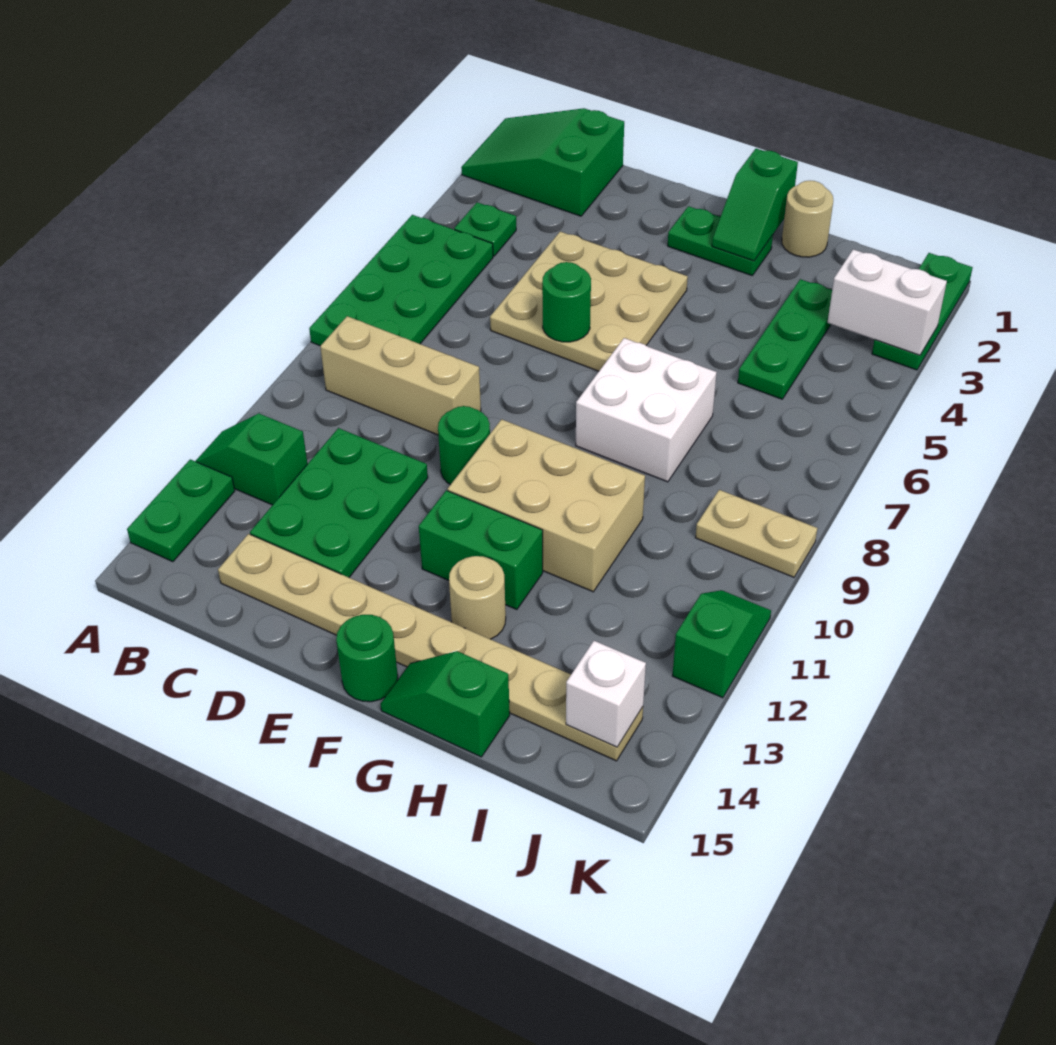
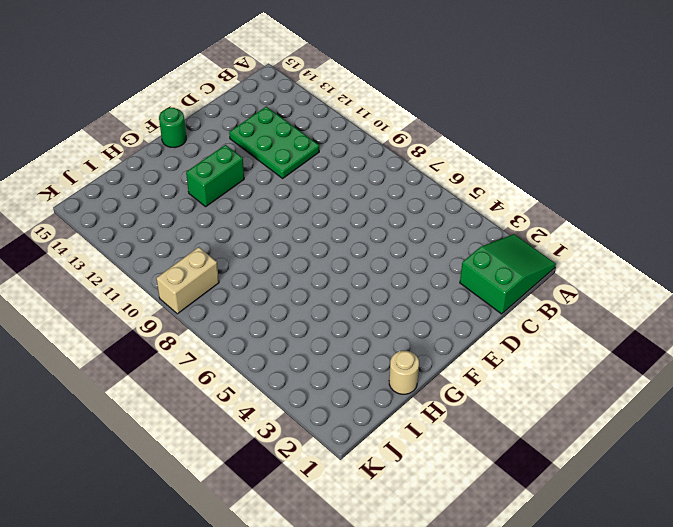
tan brick J9:K9 level 1 -> tan plate J9:K9 level 1
none -> green plate A5:B8 level 1
none -> green slope A12:B12 level 1 top B
none -> green plate A13:A14 level 1

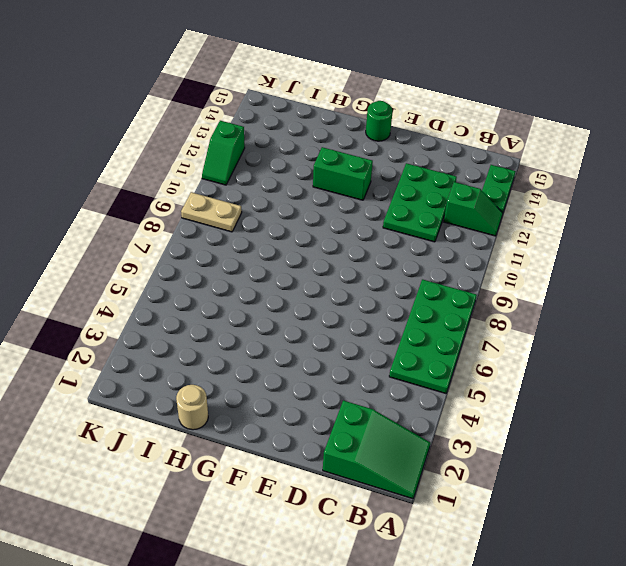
none -> green plate B4 level 1
none -> tan brick B9:D9 level 1
none -> tan plate C14:J14 level 1

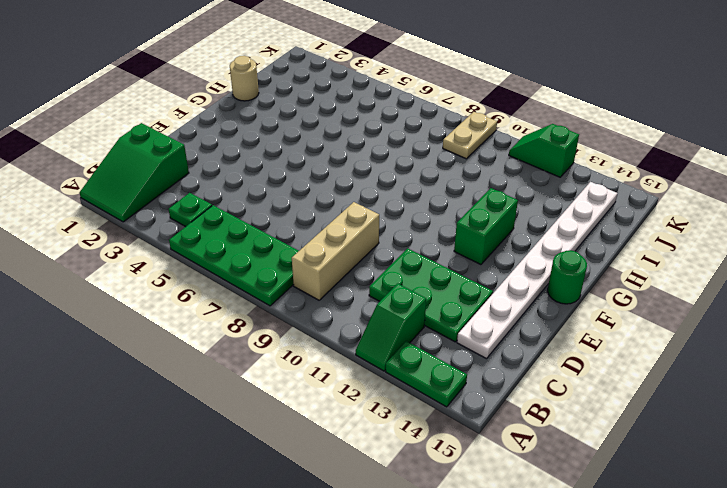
white plate C14:J14 level 1 -> tan plate C14:J14 level 1
none -> tan plate D4:F6 level 1
none -> green round brick E10 level 1
none -> green plate F2:G2 level 1

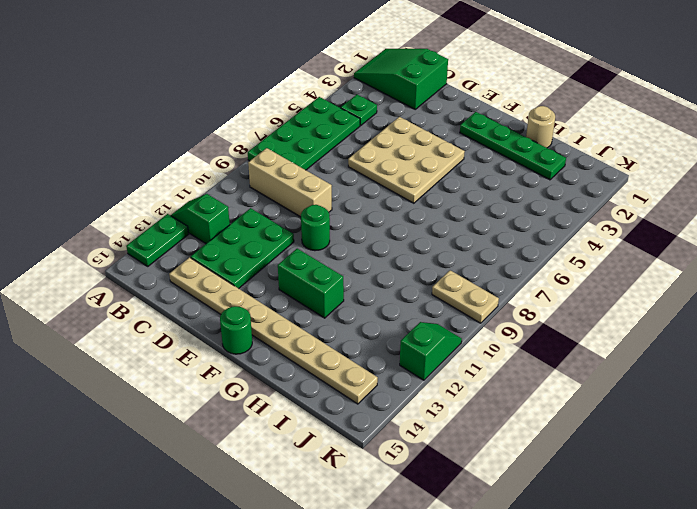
green plate F2:I2 level 1 -> green plate F2:G2 level 1
none -> tan brick F10:H11 level 1
none -> white brick G7:H8 level 1
none -> tan round brick G13 level 1

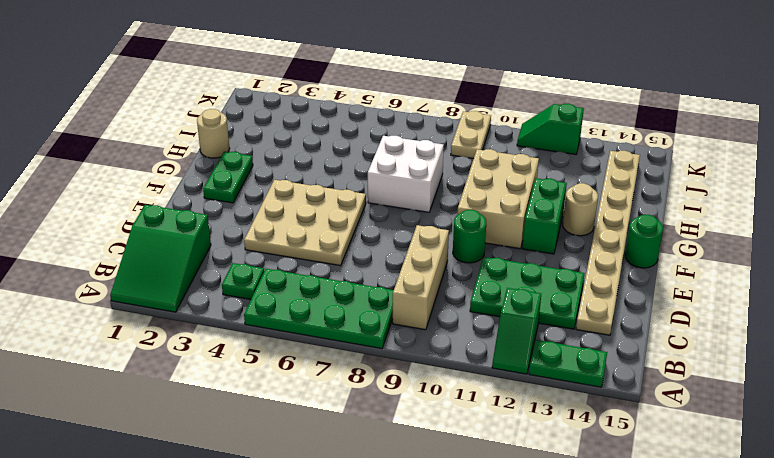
none -> green slope G15:H15 level 1 top H
none -> green plate I3:I5 level 1
none -> green plate K1:K3 level 1

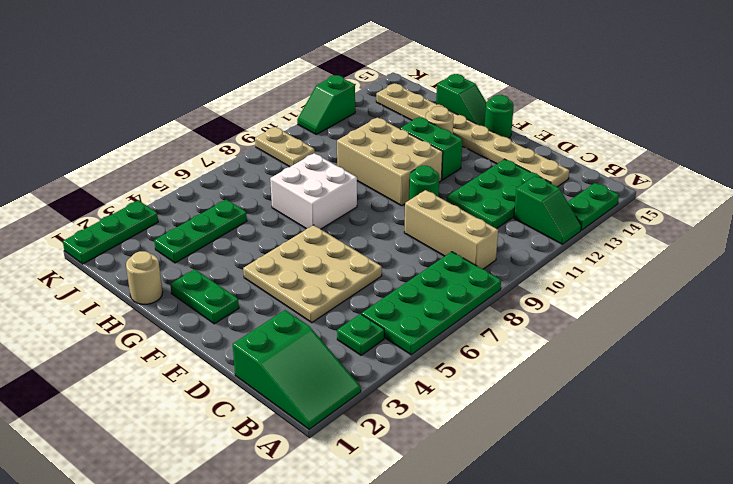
none -> green round brick E6 level 2
none -> green slope G1:G2 level 2 top 1
none -> white brick J3:K3 level 2

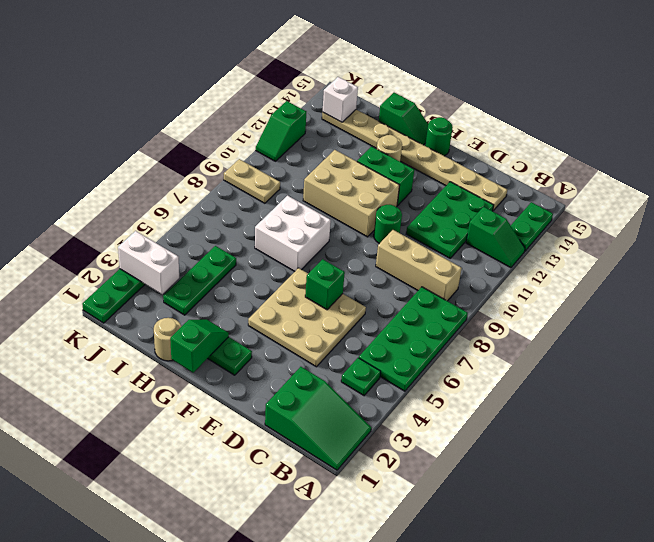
green brick E6 level 2 -> green round brick E6 level 2

